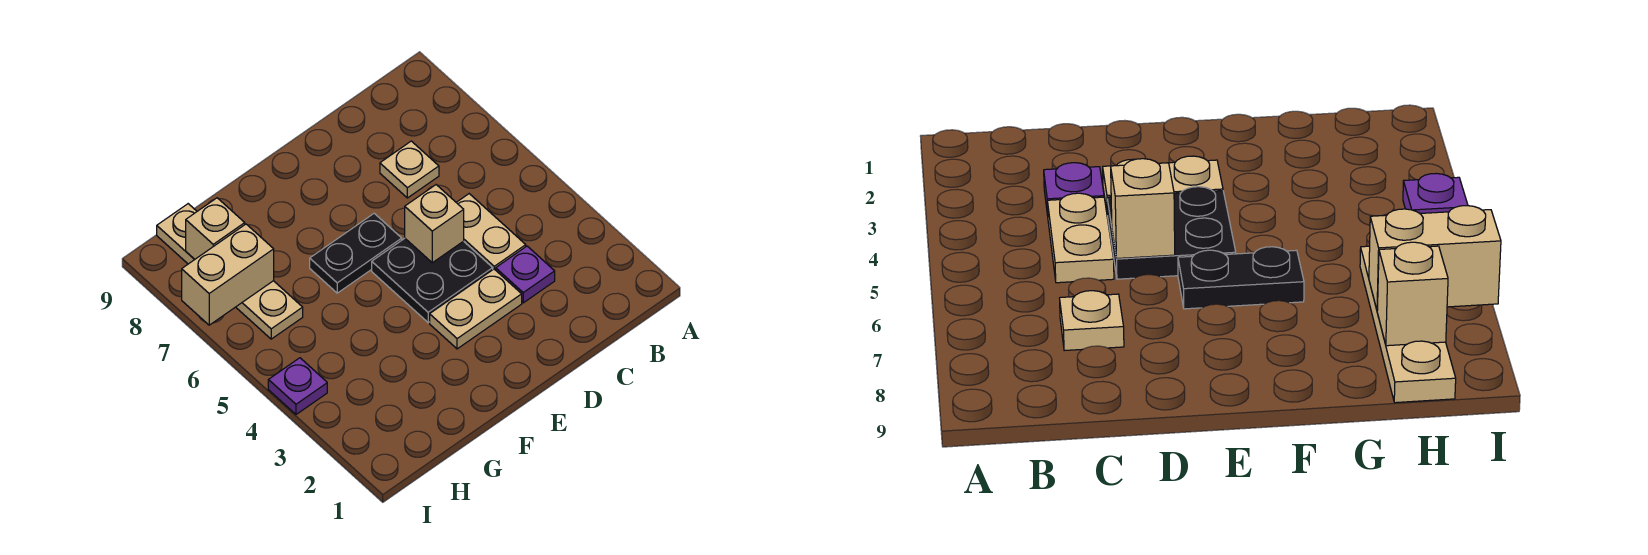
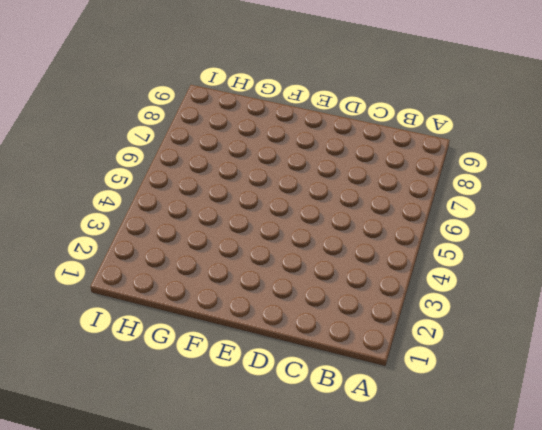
none -> purple plate C3 level 1
none -> tan plate C4:C5 level 1

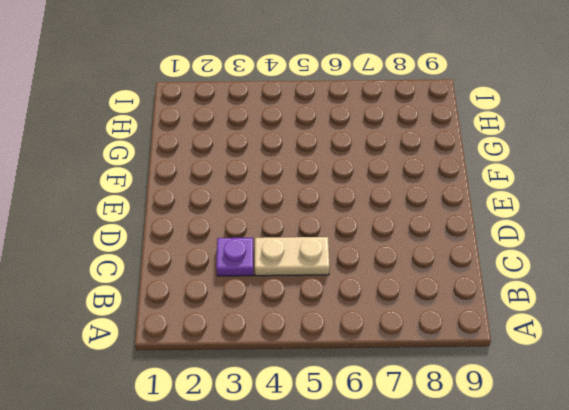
none -> tan plate C7 level 1
none -> tan plate D3:E3 level 1

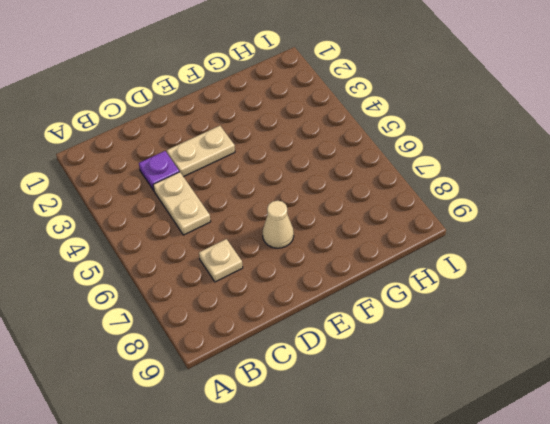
tan cone E7 level 1 -> none
none -> black plate D4:E5 level 1
none -> black plate E6:F6 level 1

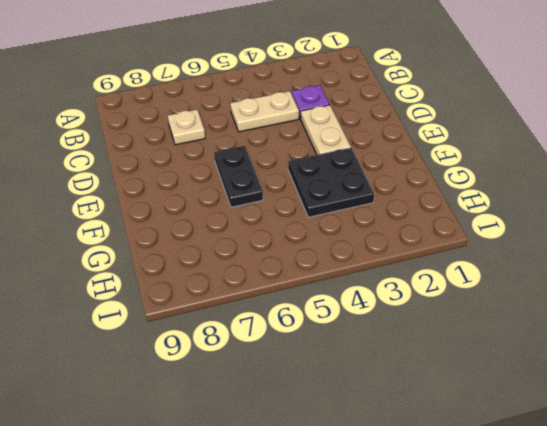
black plate F3:G4 level 1 -> black plate D4:E5 level 1
none -> tan plate H6:H9 level 1
none -> purple plate I4 level 1

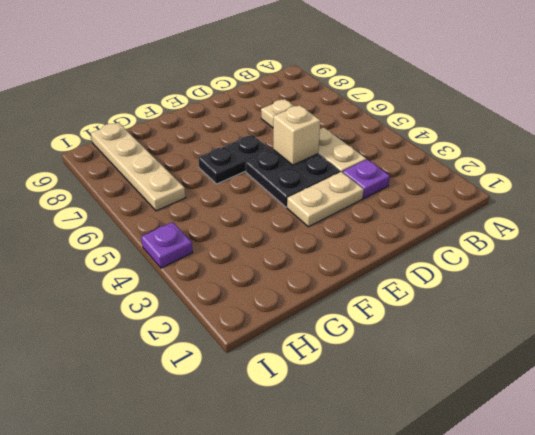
none -> tan brick H7:I7 level 2
none -> tan brick H8 level 2

